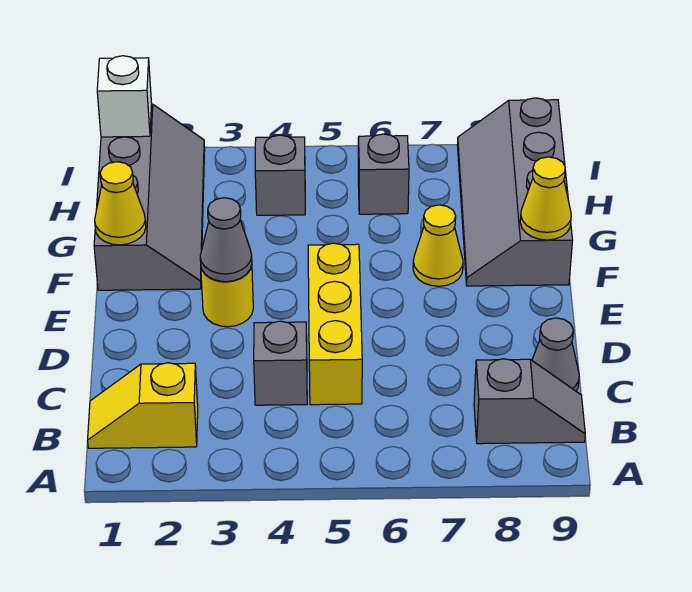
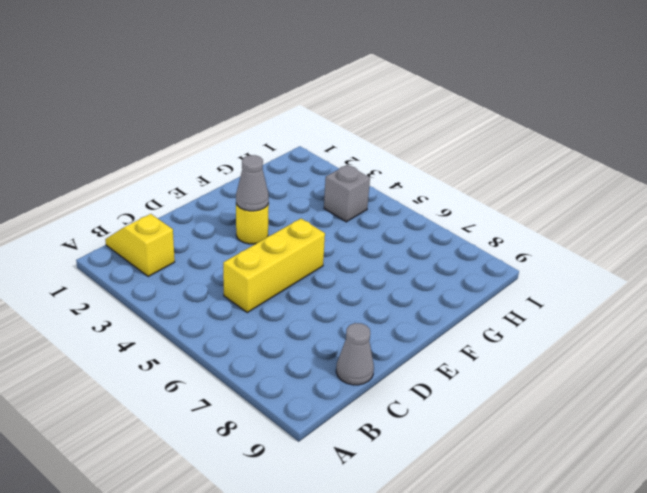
none -> grey slope B8:B9 level 1 top 8
none -> grey brick C4 level 1
none -> grey slope F1:I2 level 1 top 1

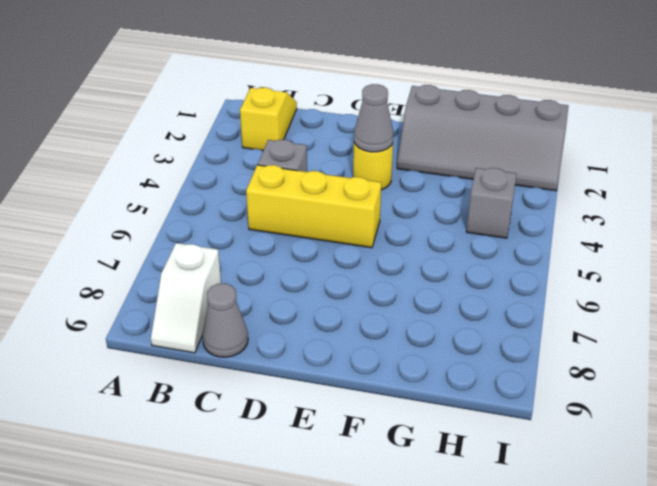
white slope B8:B9 level 1 top 8 -> grey slope B8:B9 level 1 top 8
none -> yellow cone F7 level 1
none -> grey slope F8:I9 level 1 top 9
none -> grey brick H6 level 1

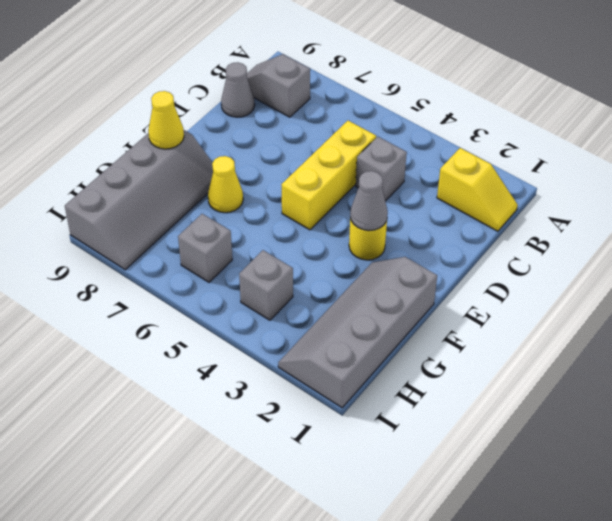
none -> yellow cone F1 level 2
none -> white brick I1 level 2

